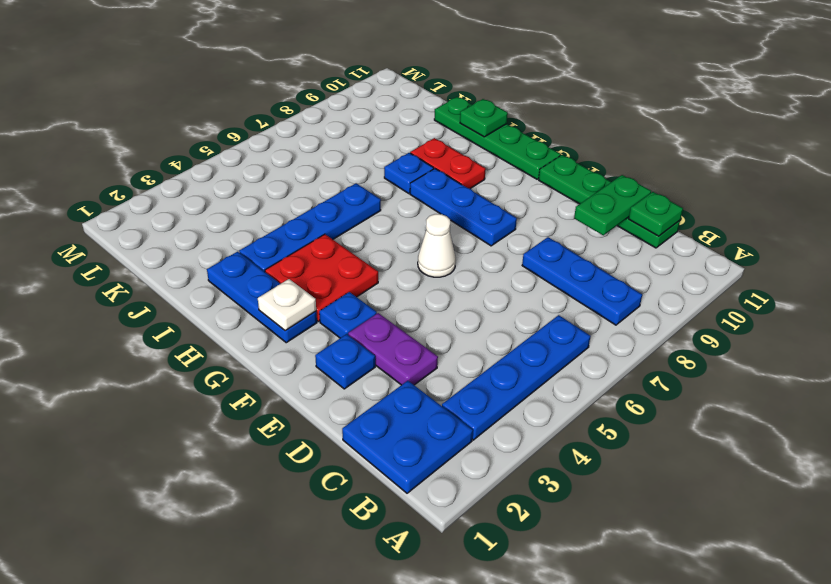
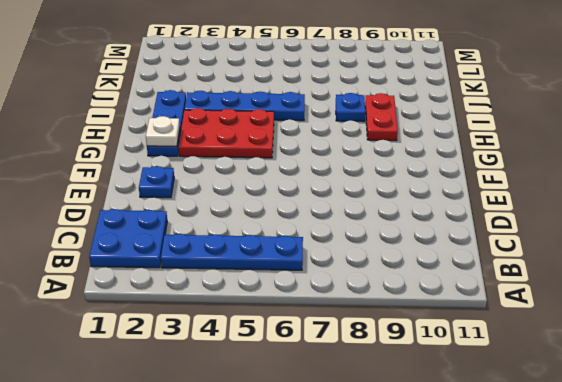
red plate G3:H5 level 1 -> red plate G3:H4 level 1
none -> blue plate B8:D8 level 1
none -> green plate C11:F11 level 1
none -> purple plate D3:E3 level 1

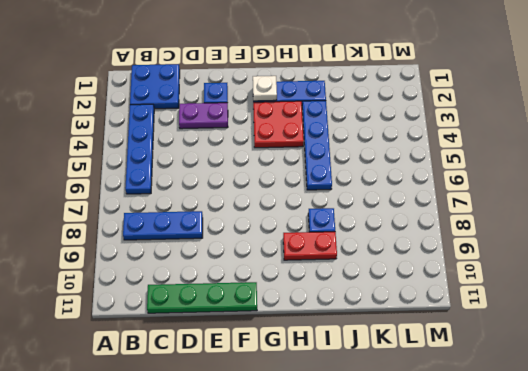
none -> blue plate F3 level 1
none -> white cone F6 level 1
none -> blue plate F8:H8 level 1

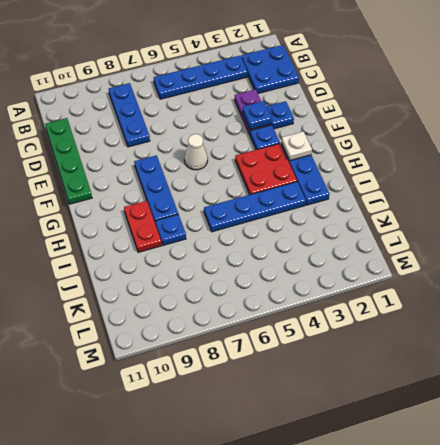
blue plate E3 level 2 -> none
none -> green plate G11:J11 level 1
none -> green plate C11 level 2
none -> green plate D10:D11 level 2

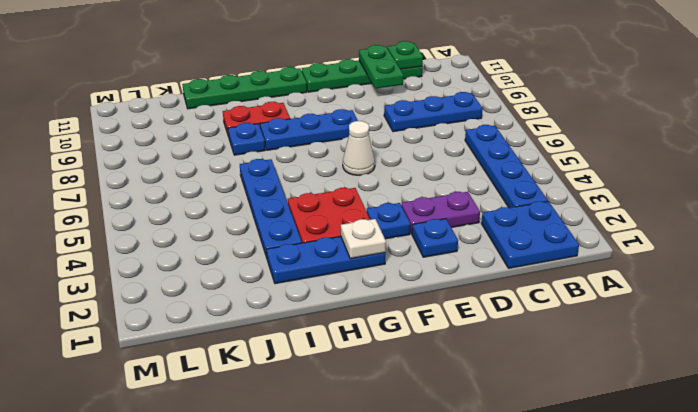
none -> green plate I11 level 2

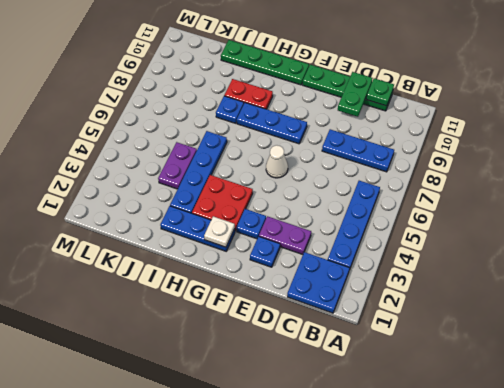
purple plate J4:J5 level 1 -> none
none -> green plate I11 level 2

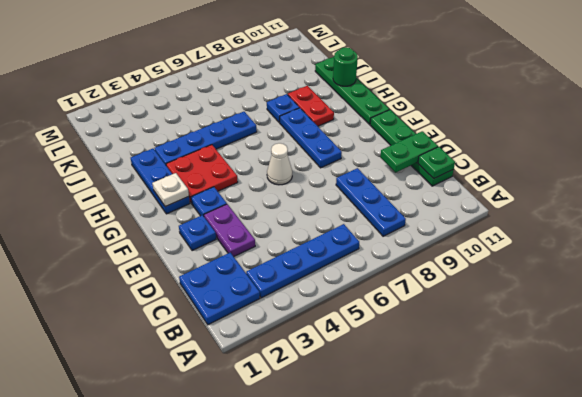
green round brick I11 level 2 -> green plate I11 level 2

